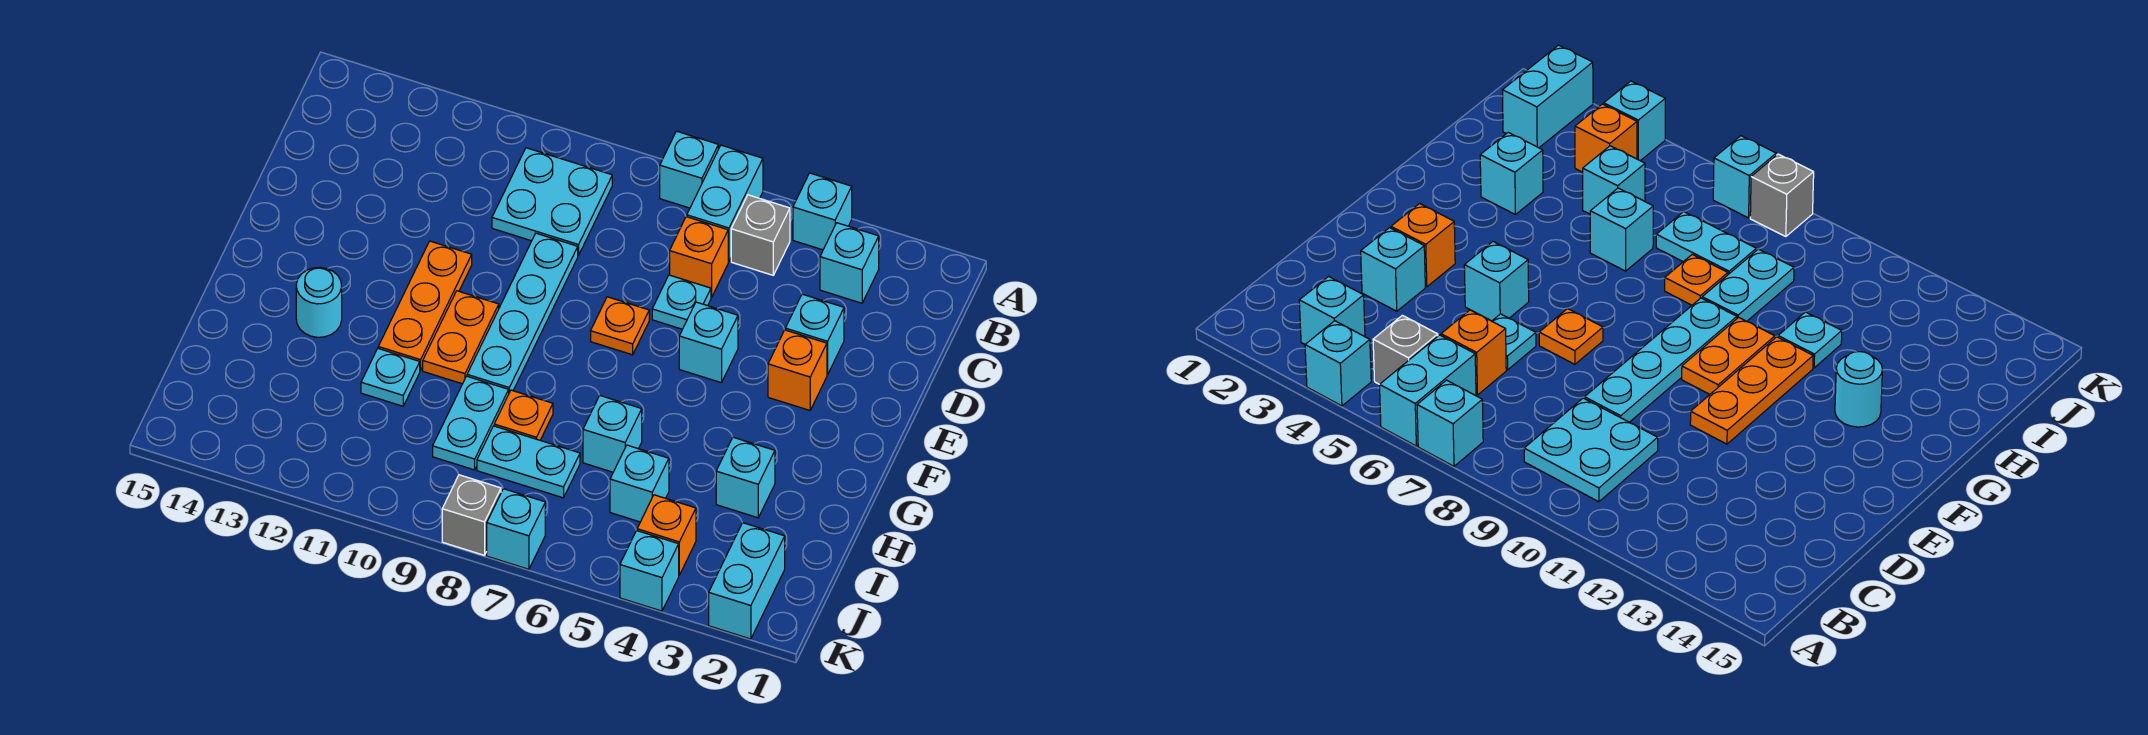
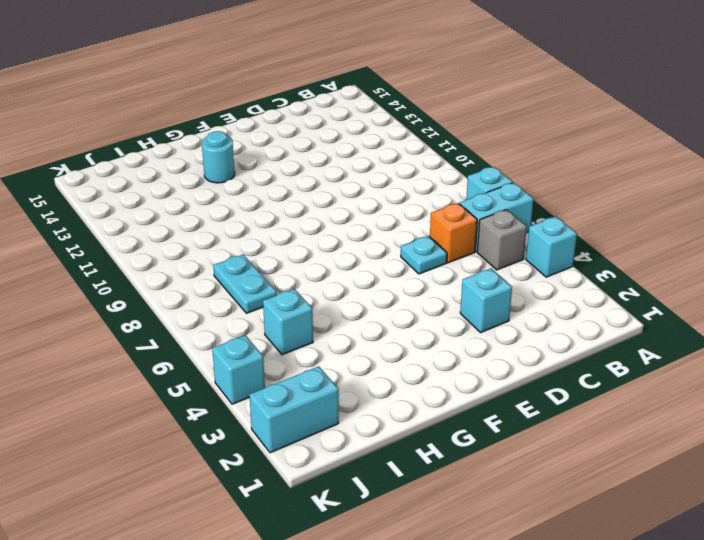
none -> cyan brick B3 level 1
none -> cyan plate B9:C10 level 1
none -> cyan plate D9:G9 level 1

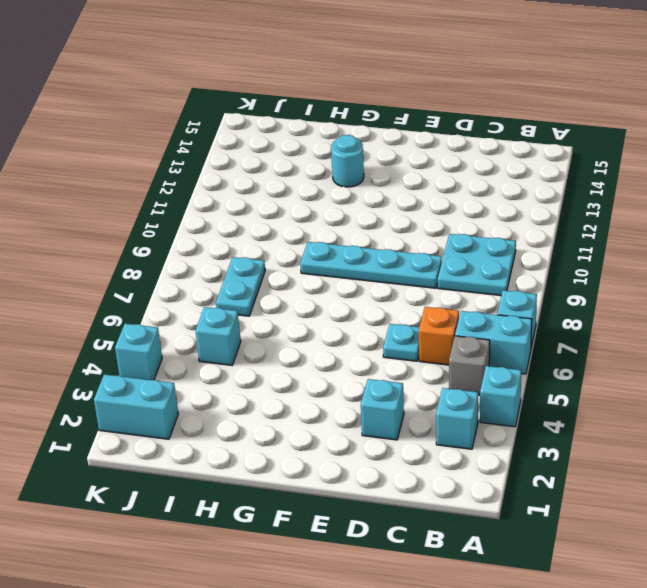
none -> orange brick E3 level 1
none -> cyan brick E5 level 1
none -> orange plate E7 level 1

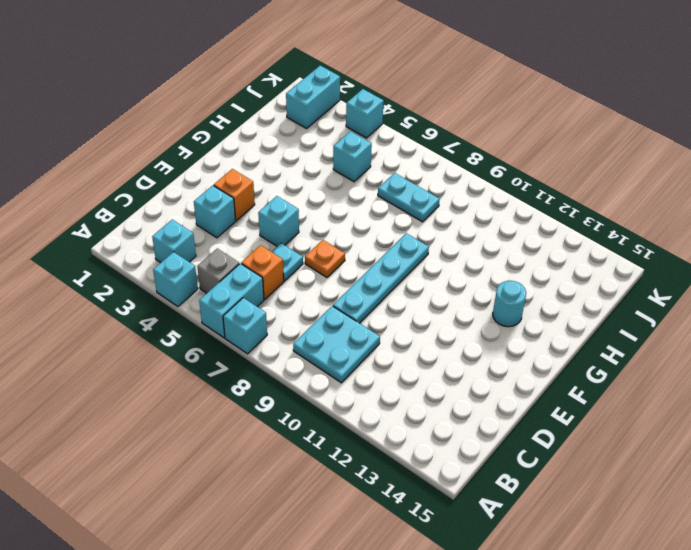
none -> orange plate E11:G11 level 1
none -> orange plate F10:G10 level 1
none -> cyan brick H3 level 1

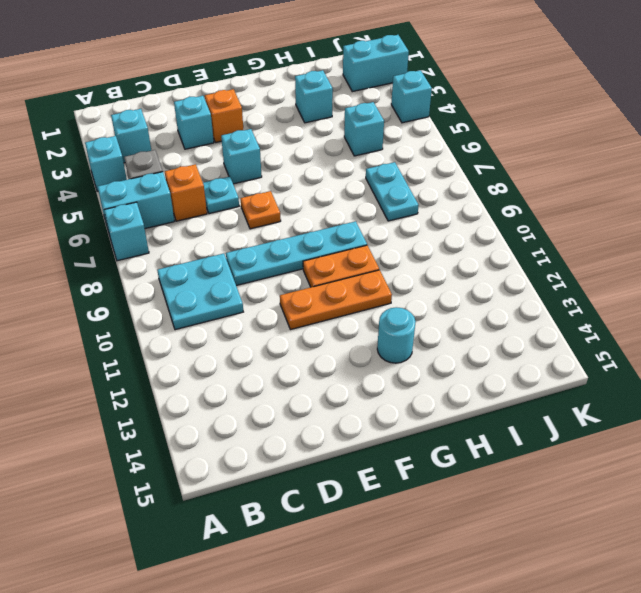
none -> cyan brick H6 level 1
none -> orange plate H8 level 1
none -> cyan plate H9:I9 level 1

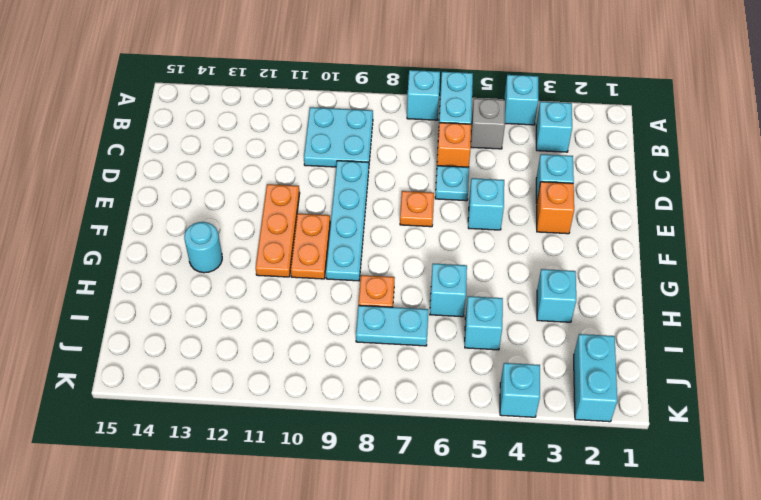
none -> cyan plate H9:I9 level 1
none -> cyan plate H11 level 1
none -> orange brick J4 level 1

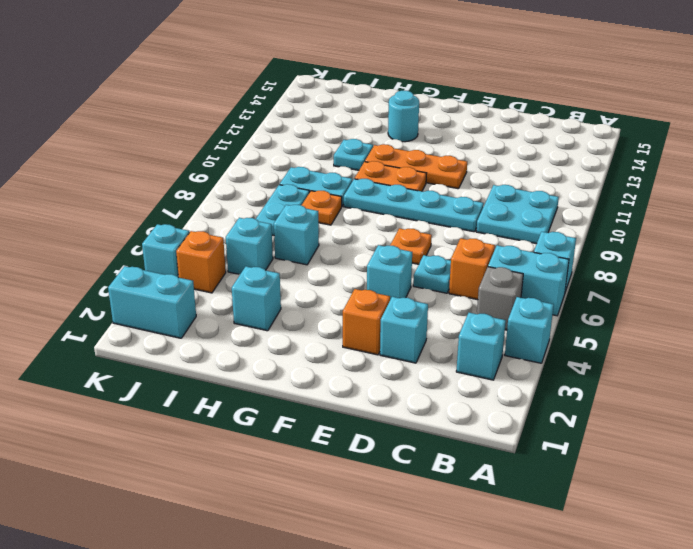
none -> cyan brick K7 level 1
none -> grey brick K8 level 1

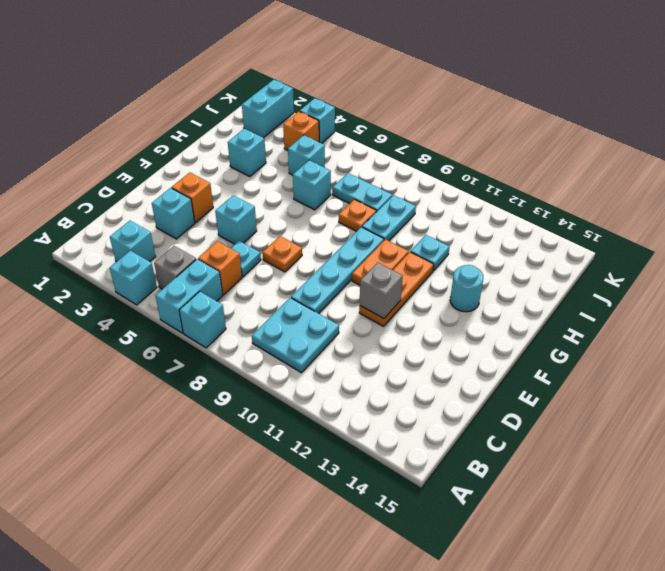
grey brick E11 level 2 -> grey brick K8 level 1
none -> cyan brick K7 level 1

